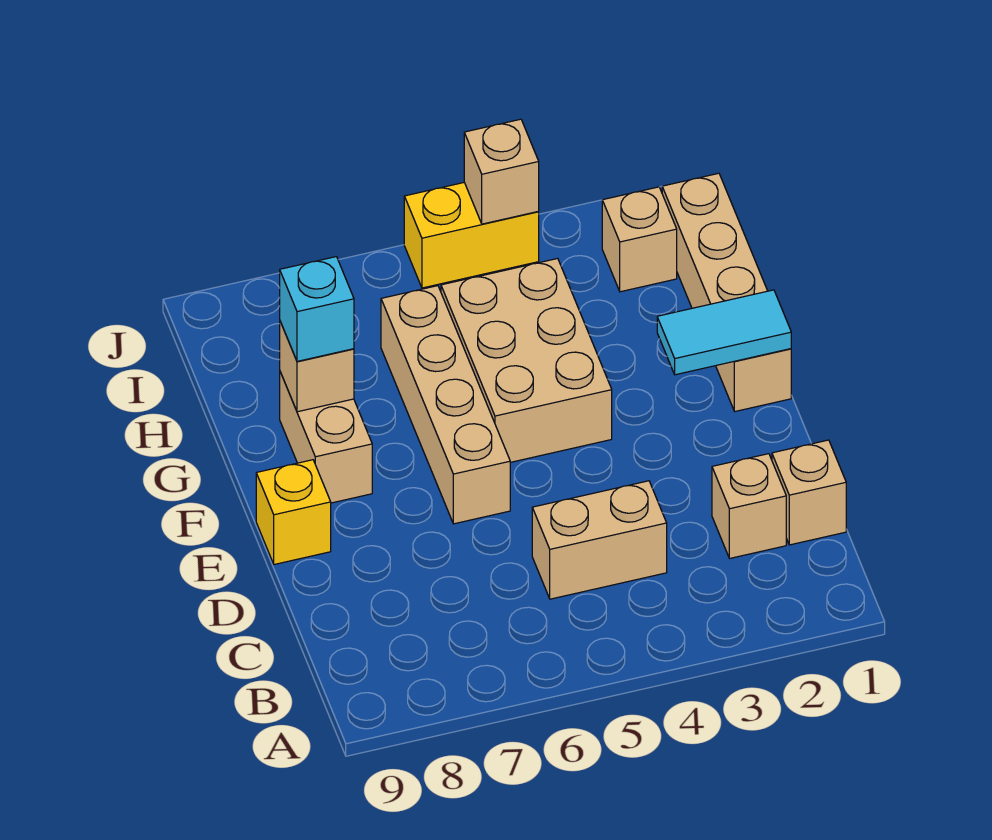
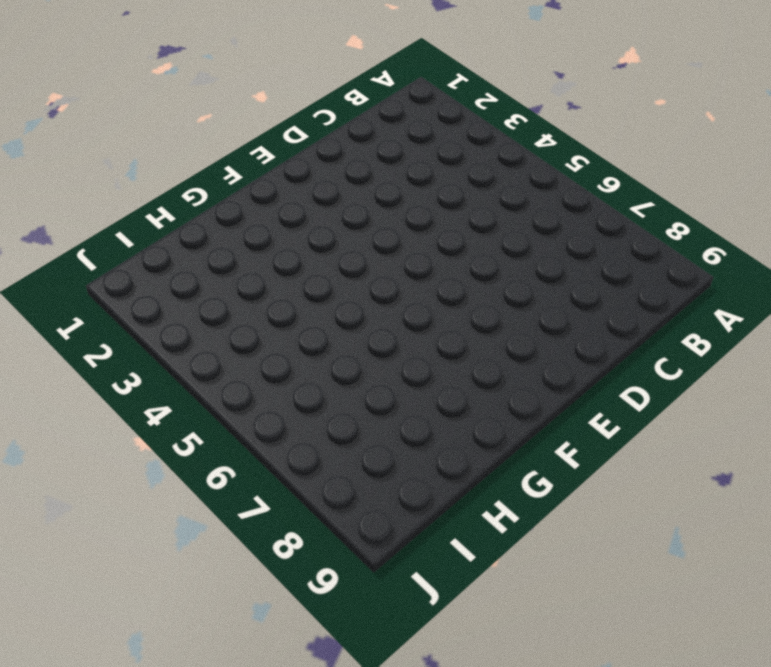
none -> tan brick C1 level 1
none -> tan brick C2 level 1
none -> tan brick C4:C5 level 1

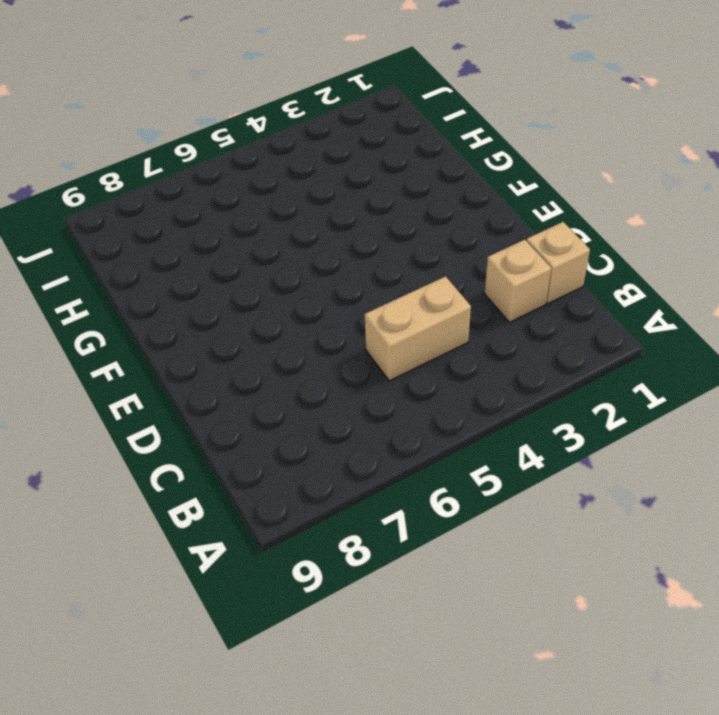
none -> tan brick E6:H6 level 1
none -> yellow brick E9 level 1
none -> tan brick F1:I1 level 1

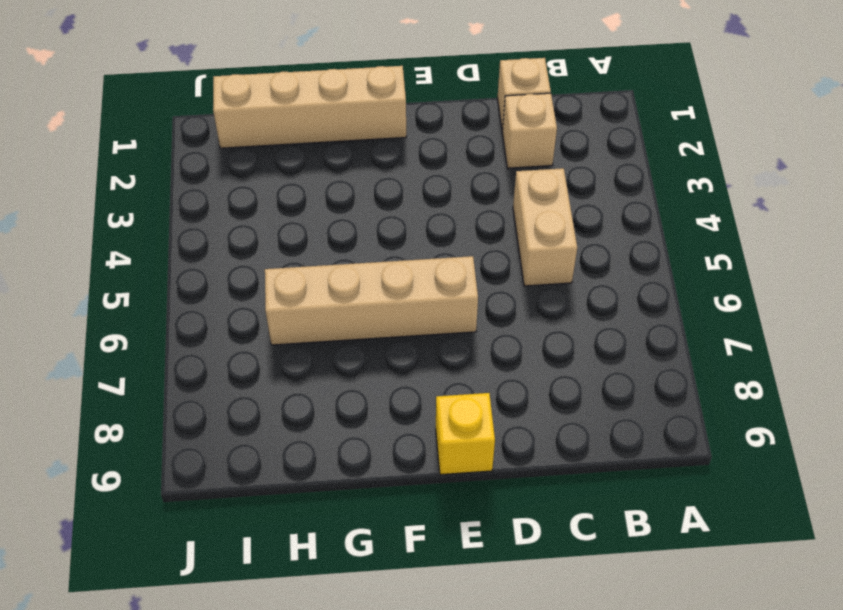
none -> tan brick F4:H5 level 1
none -> tan brick F8:G8 level 1
none -> tan brick I2 level 1

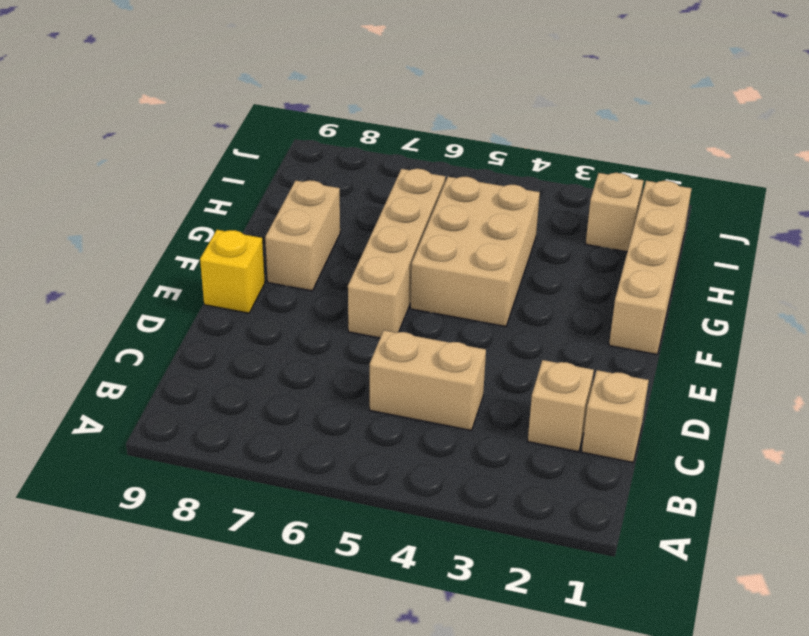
none -> yellow brick J4:J5 level 1
none -> cyan tile F1:F2 level 2
none -> tan brick G8 level 2

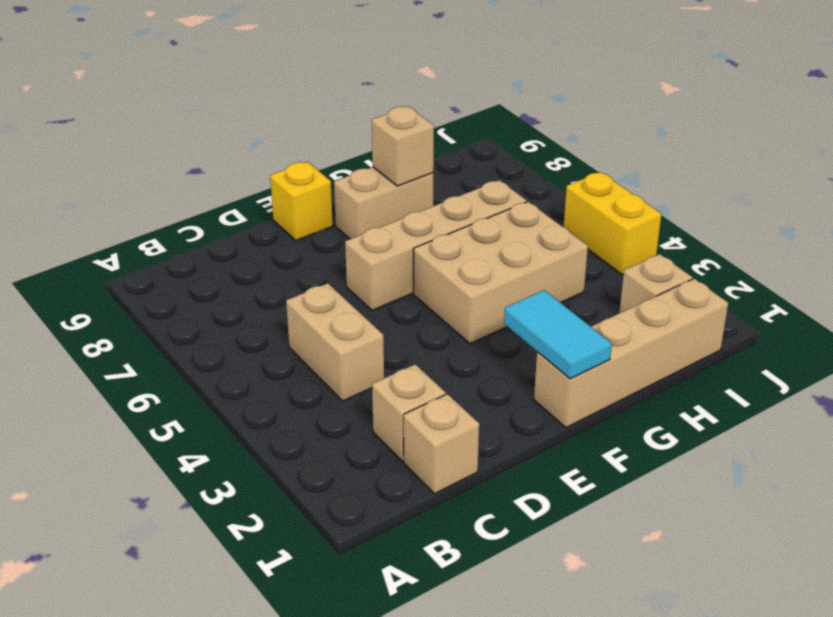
none -> tan brick J4 level 2
none -> cyan brick G8 level 3

